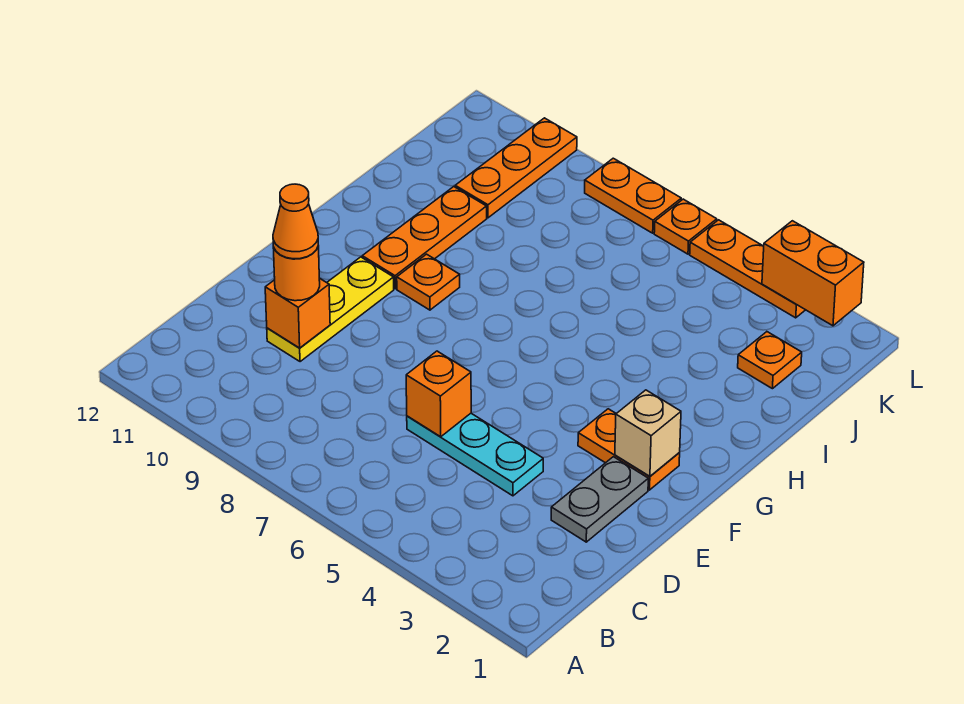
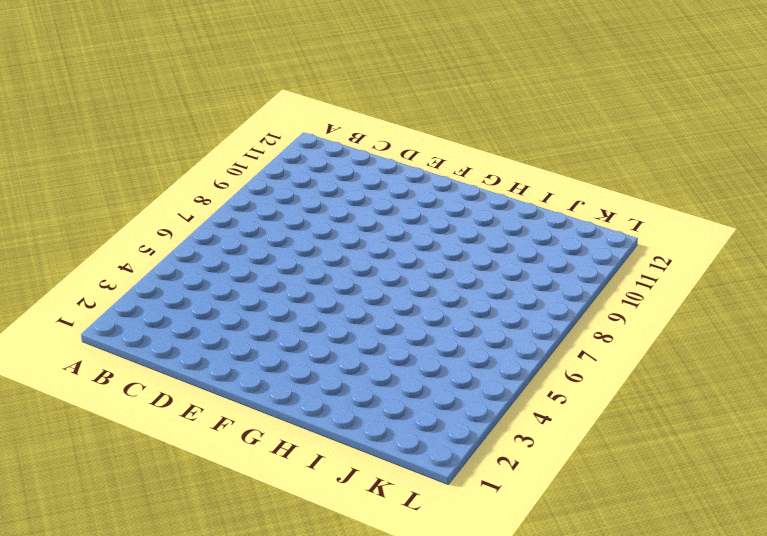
none -> grey plate D2:E2 level 1
none -> cyan plate D4:D6 level 1
none -> yellow plate D10:F10 level 1

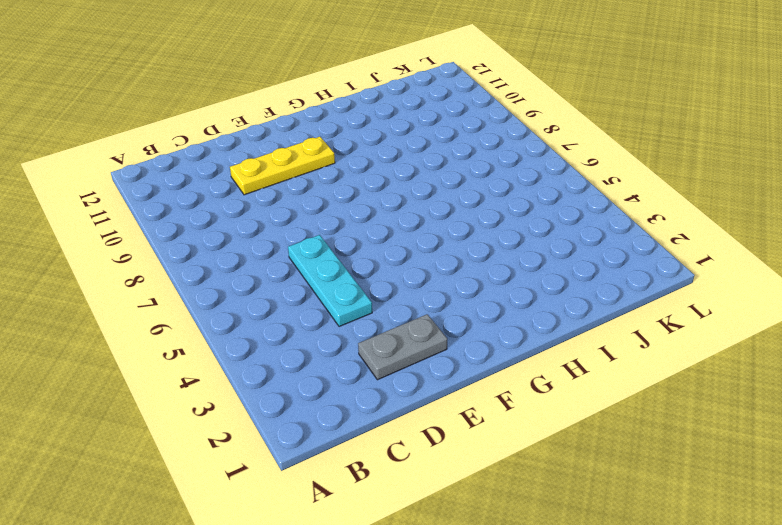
none -> orange plate F2:F3 level 1
none -> orange plate G9 level 1
none -> orange plate G10:I10 level 1

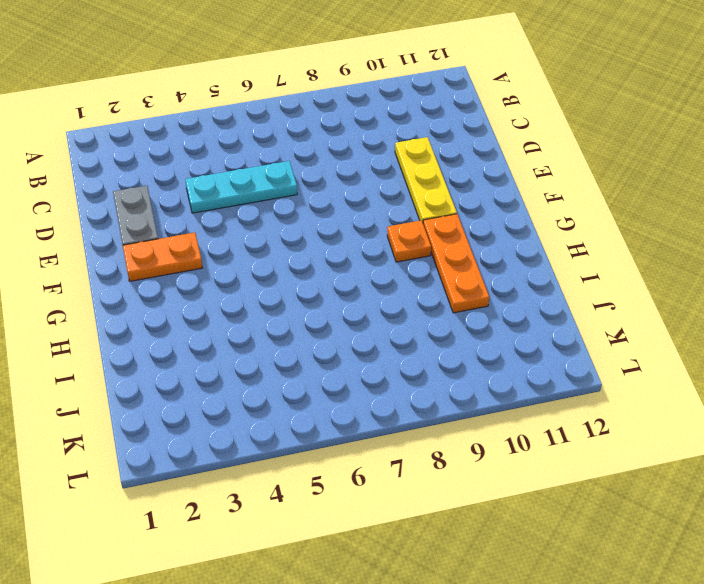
none -> orange plate J2 level 1
none -> orange plate J10:L10 level 1
none -> orange plate L3:L5 level 1

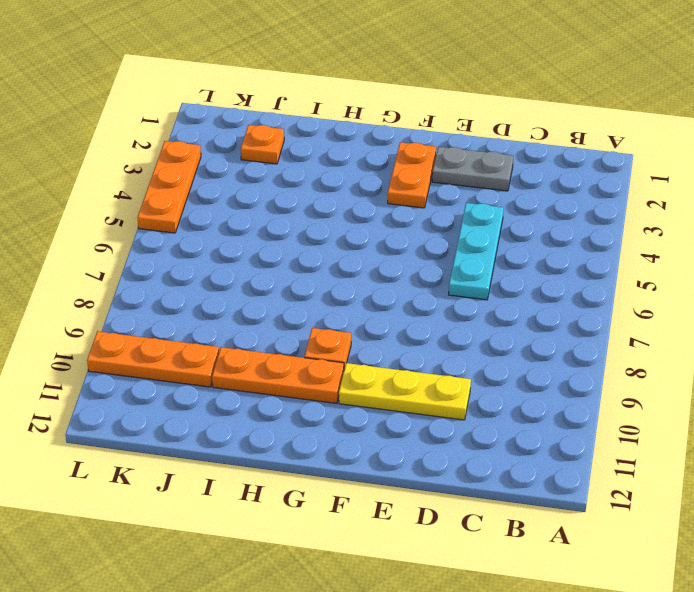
none -> orange plate L6 level 1
none -> orange plate L7:L8 level 1
none -> orange brick D6 level 2

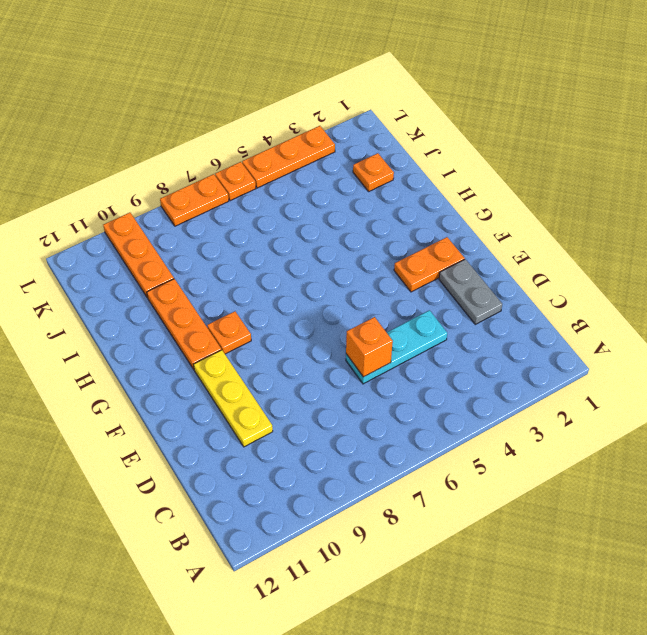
none -> orange brick D10 level 2
none -> tan brick F2 level 2
none -> orange brick L2:L3 level 2

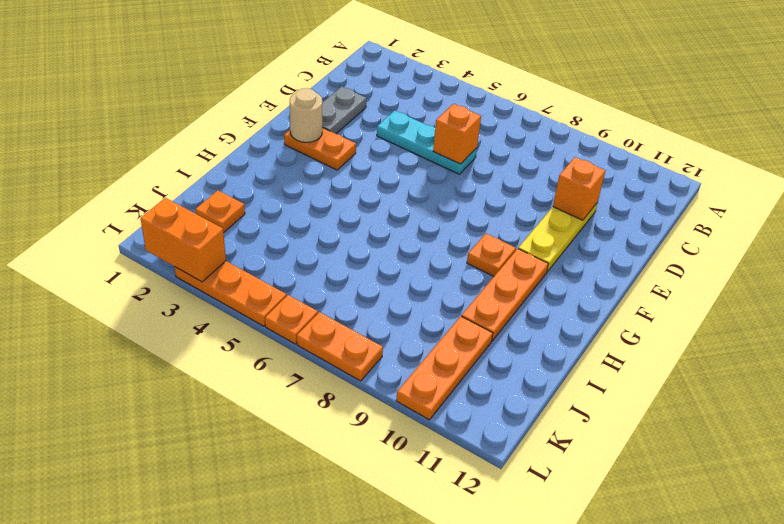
tan round brick F2 level 2 -> tan brick F2 level 2
none -> orange round brick D10 level 3
none -> orange cone D10 level 4

